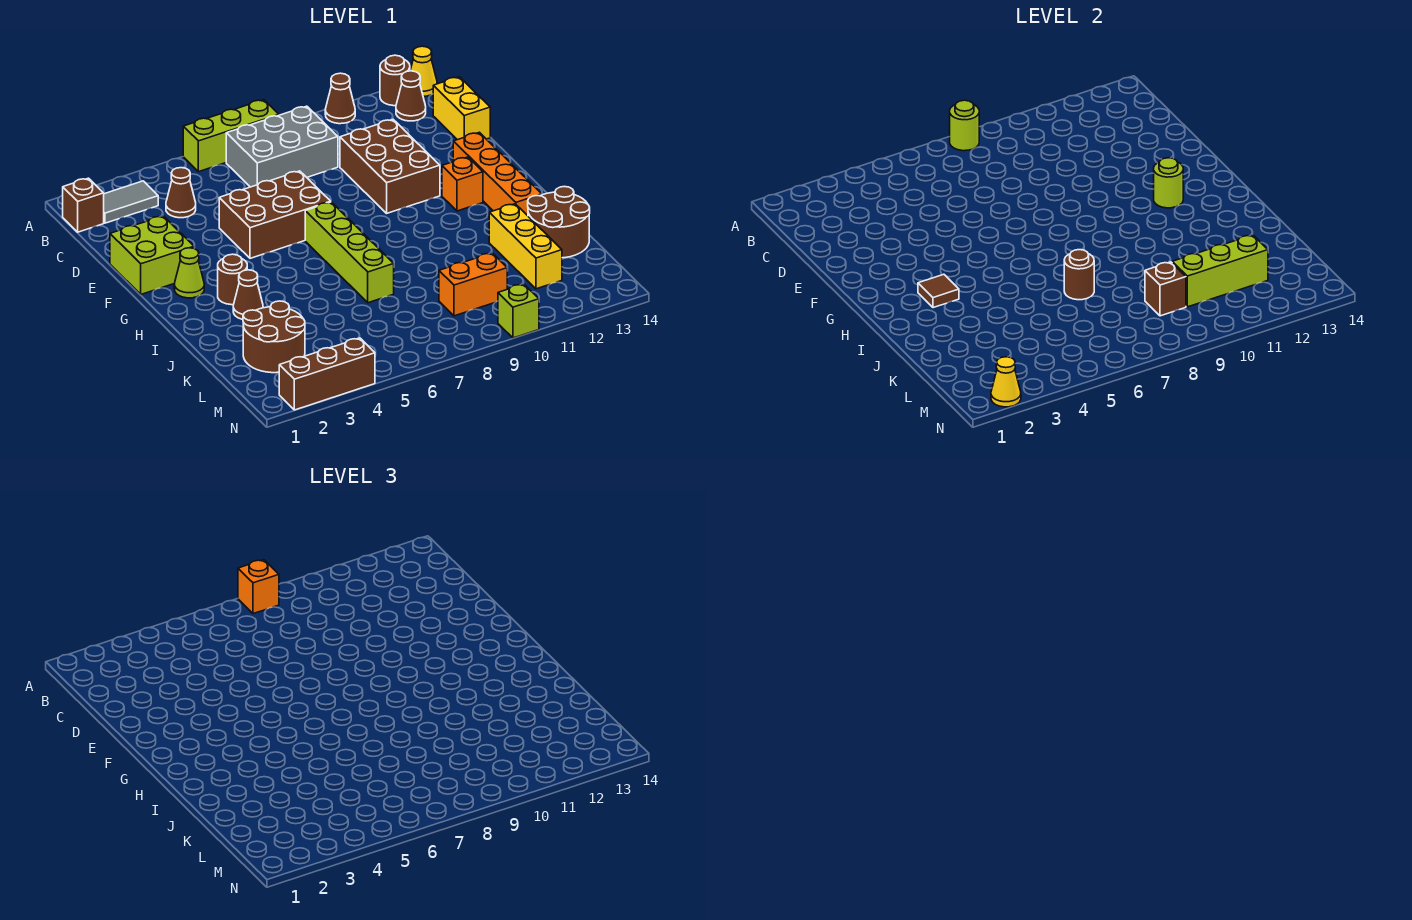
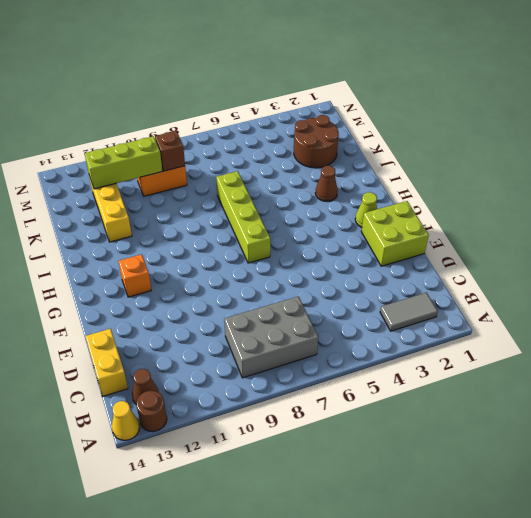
none -> lime brick A6:A8 level 1
none -> brown cone A11 level 1
none -> brown brick B1 level 1
none -> brown cone C4 level 1

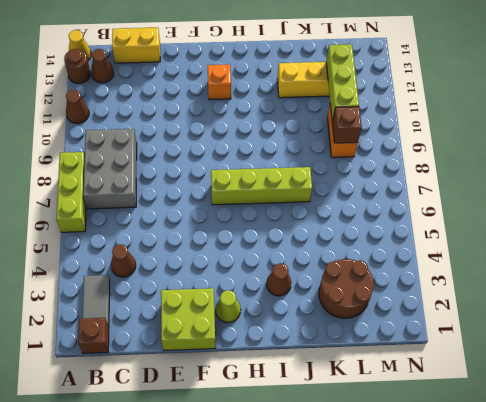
none -> brown brick D10:F11 level 1
none -> brown brick E5:F7 level 1
none -> orange brick F13:I13 level 1
none -> brown round brick H3 level 1

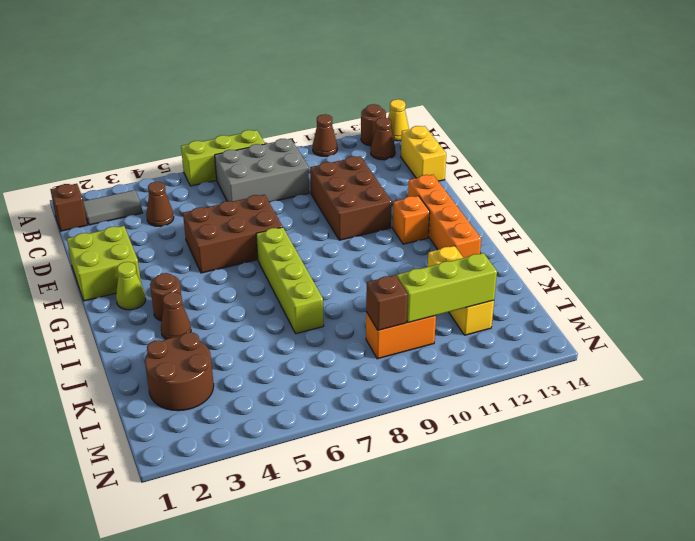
none -> brown round brick J13:K14 level 1
none -> brown brick N2:N4 level 1
none -> lime brick N10 level 1
none -> lime round brick A8 level 2

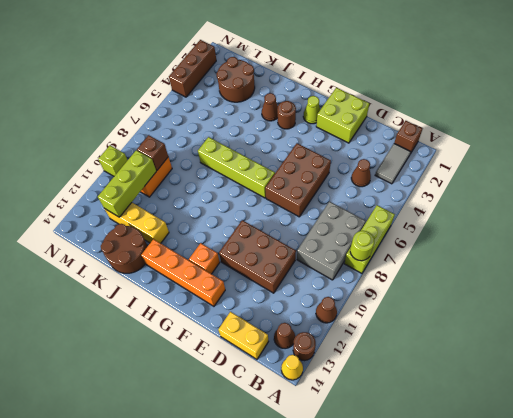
none -> lime round brick G12 level 2
none -> brown tile H3 level 2
none -> brown round brick J7 level 2
none -> yellow cone N2 level 2

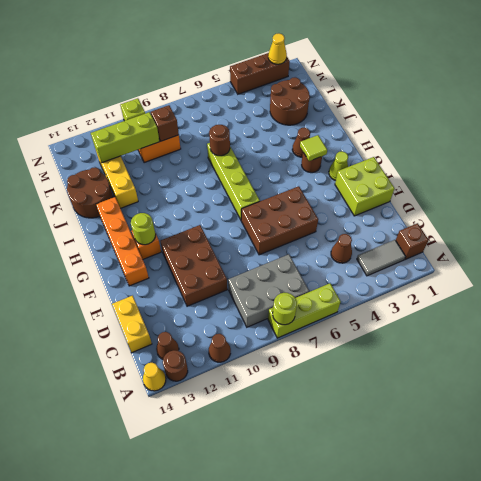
lime tile H3 level 2 -> brown tile H3 level 2
none -> orange brick A8 level 3

